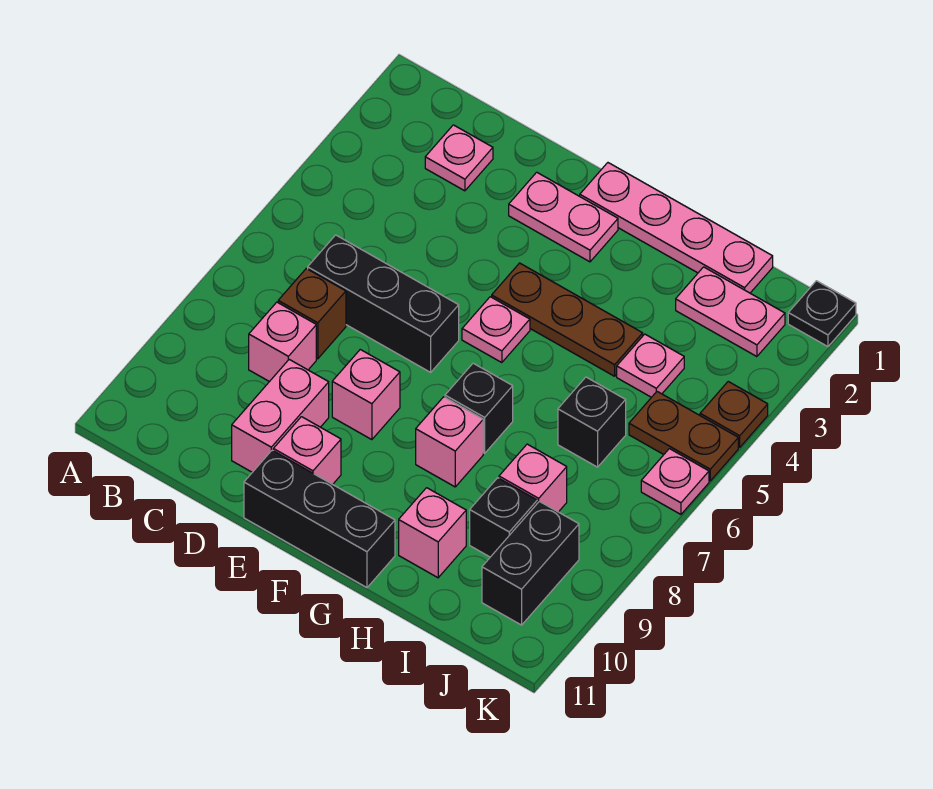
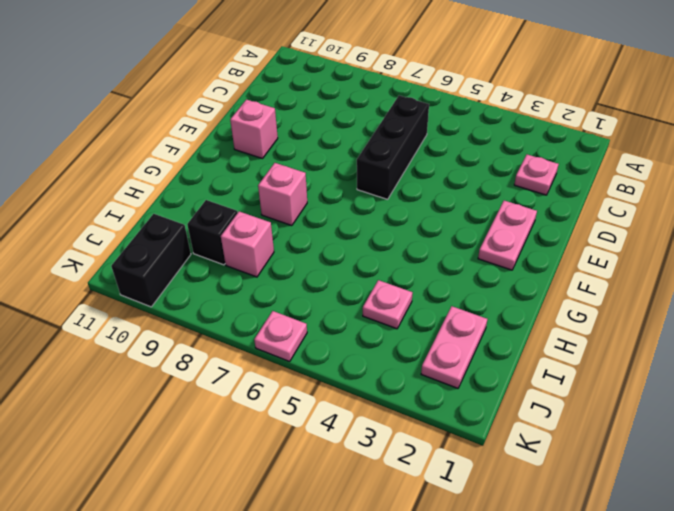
black brick J10:K10 level 1 -> black brick J9:J10 level 1
none -> brown brick C7 level 1
none -> pink brick C8 level 1
none -> pink brick D9:D10 level 1

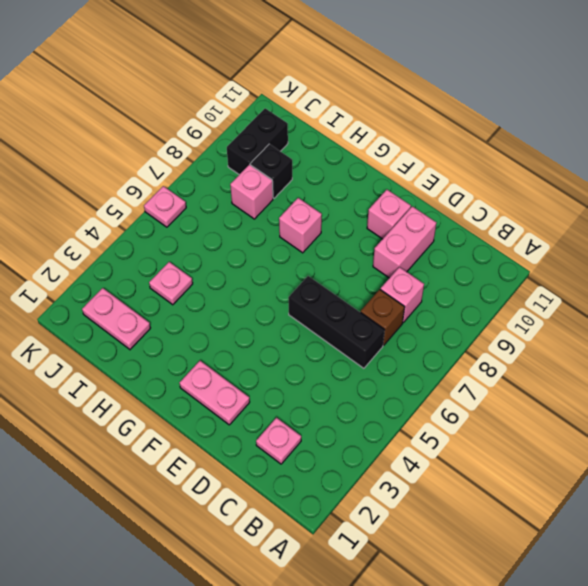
none -> pink brick E8 level 1
none -> black brick E11:G11 level 1
none -> pink plate F1:I1 level 1

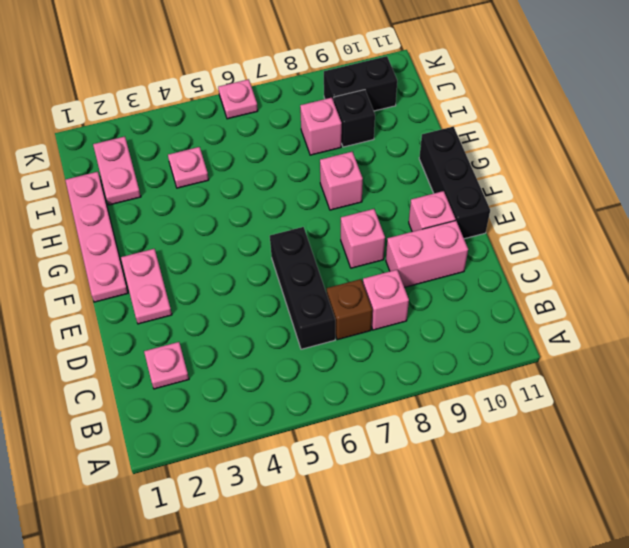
none -> brown plate F4:H4 level 1
none -> pink plate F5 level 1
none -> black brick G7 level 1

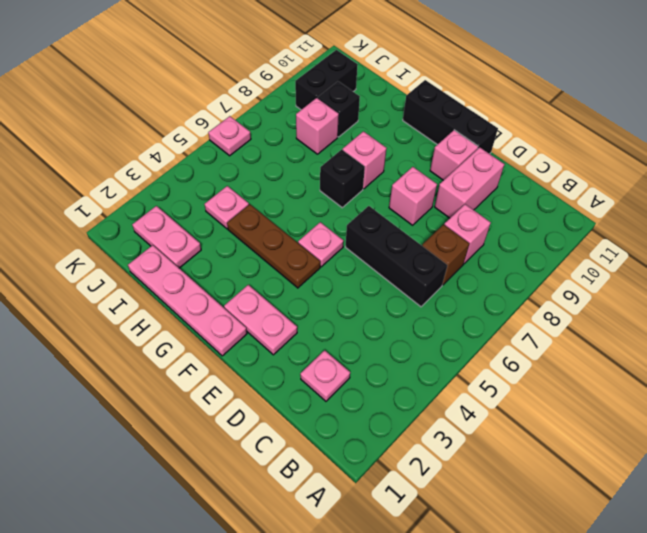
none -> pink brick H10 level 1
none -> black brick I6 level 1
none -> brown plate J5:K5 level 1

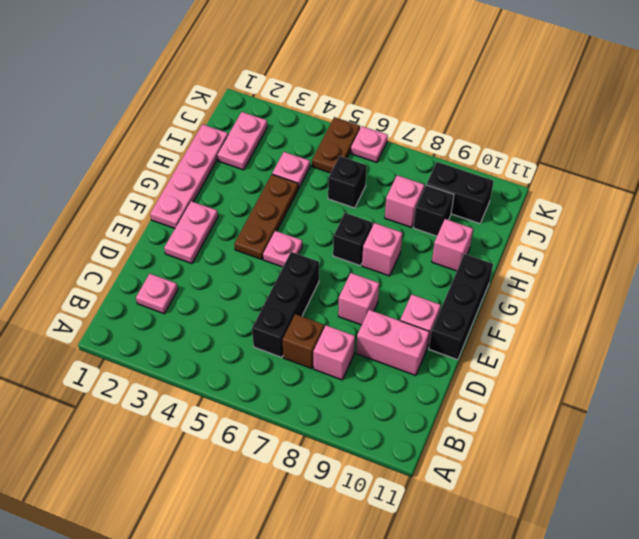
none -> black plate K1 level 1
none -> brown plate K4 level 1

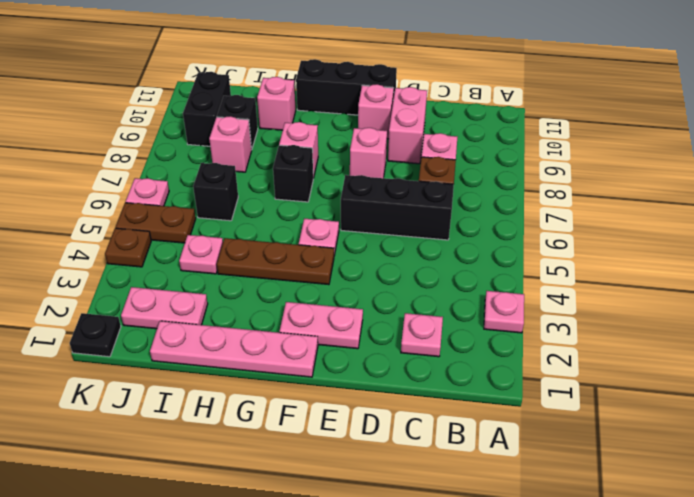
pink plate A3 level 1 -> none

